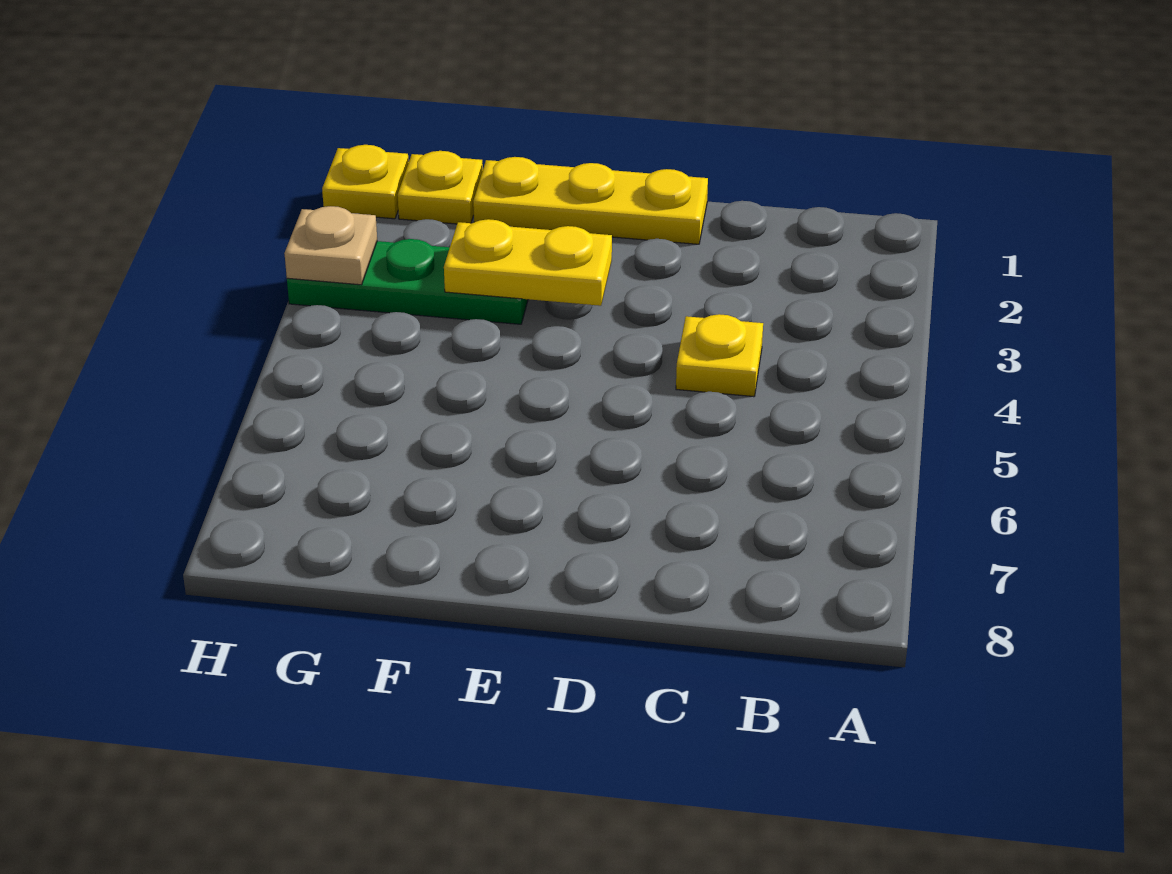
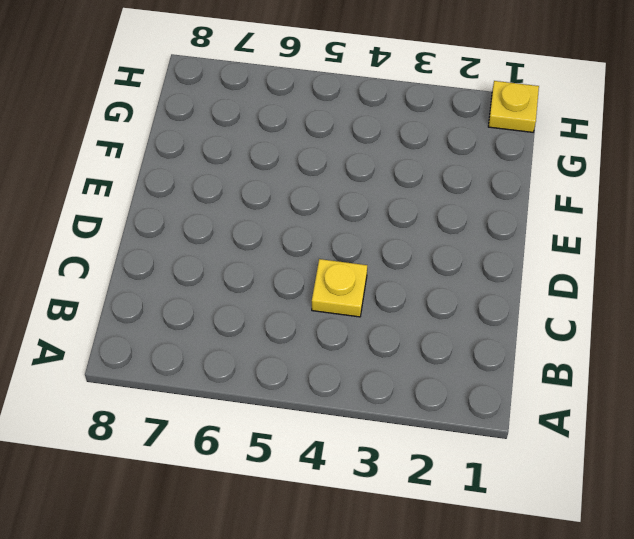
none -> yellow plate D1:F1 level 1
none -> green plate F3:H3 level 1

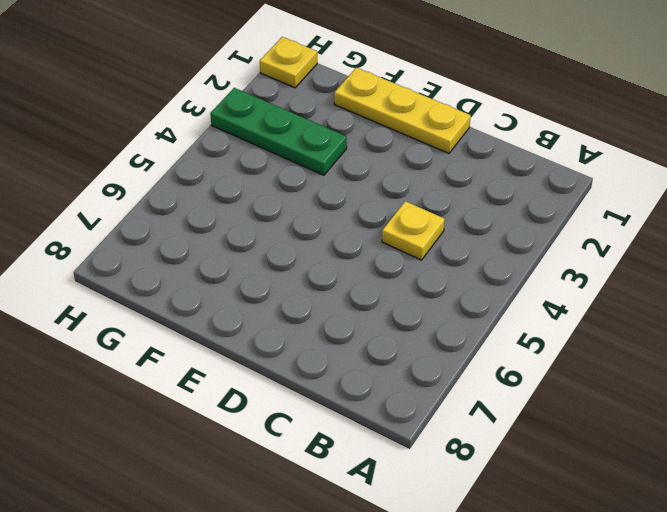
none -> yellow plate G1 level 1
none -> yellow plate E3:F3 level 2

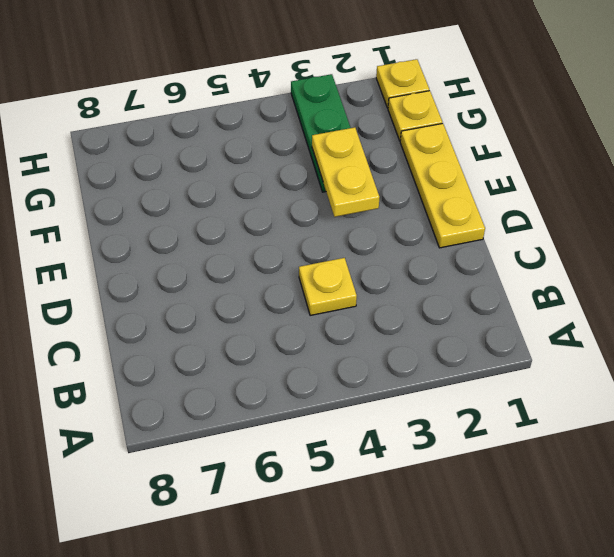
none -> tan plate H3 level 2

